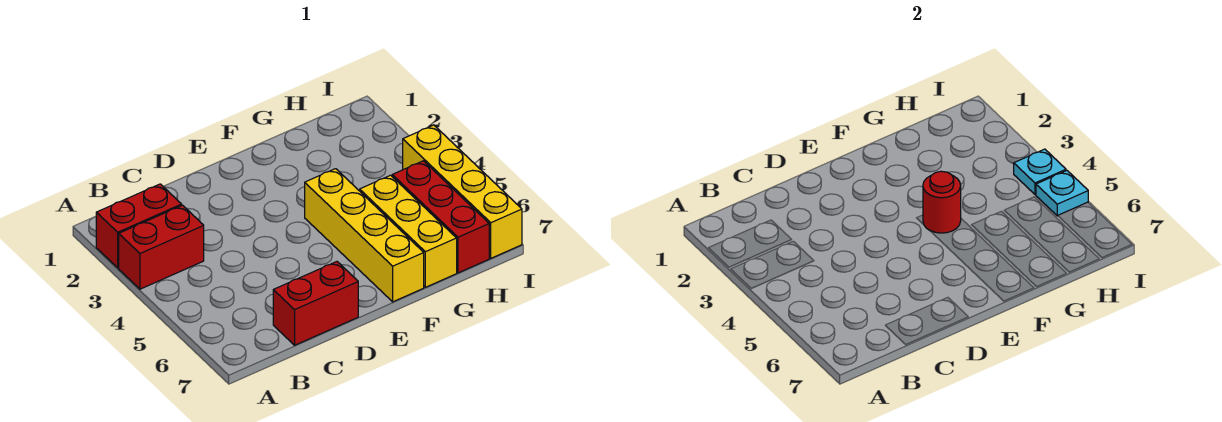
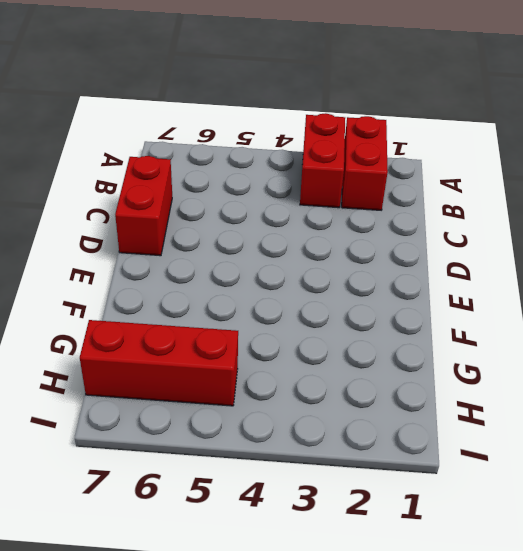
none -> yellow brick F4:F7 level 1
none -> yellow brick G5:G7 level 1

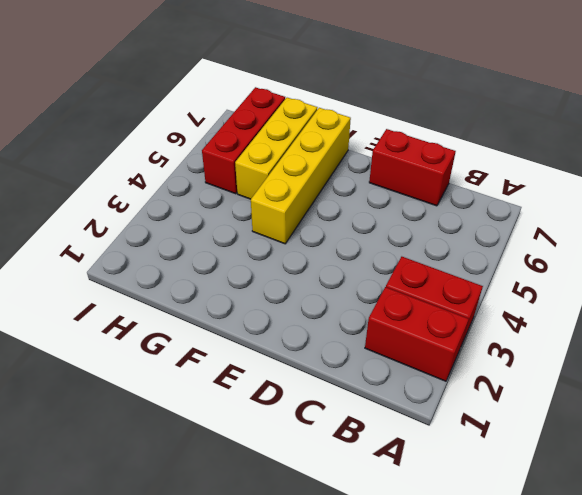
none -> yellow brick I4:I7 level 1
none -> red round brick F4 level 2

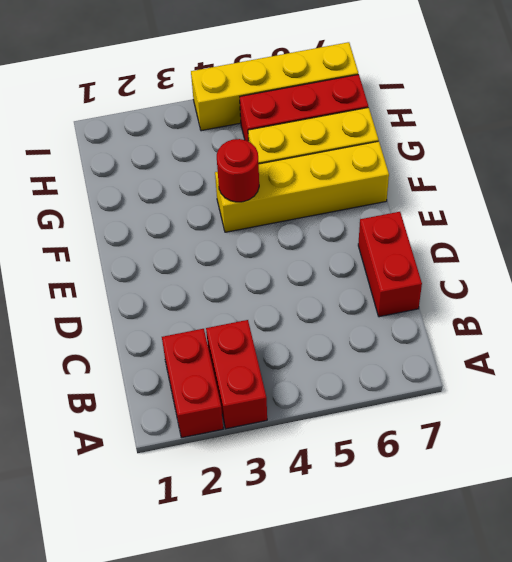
none -> cyan plate I4 level 2
none -> cyan plate I5 level 2

